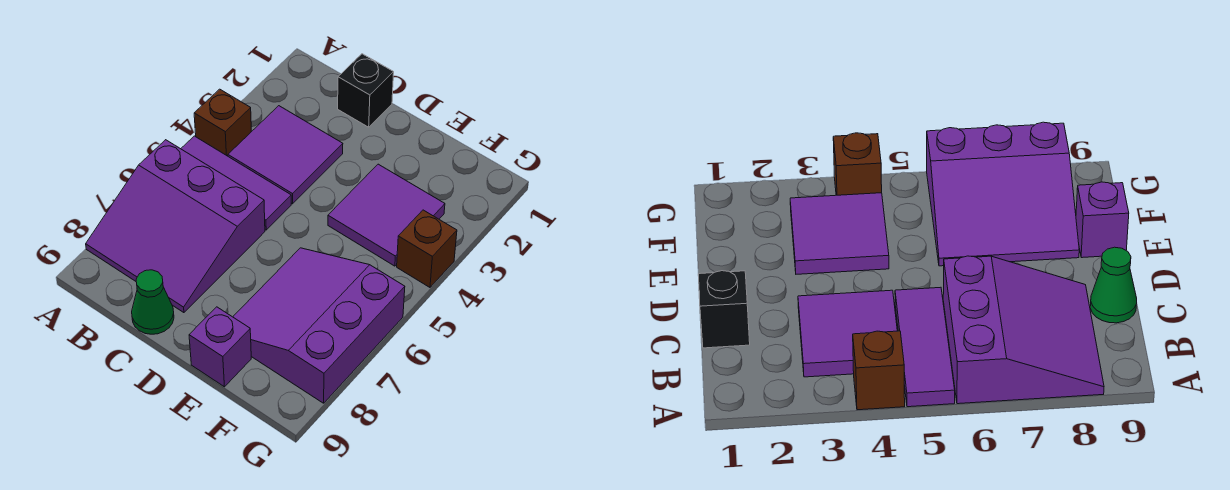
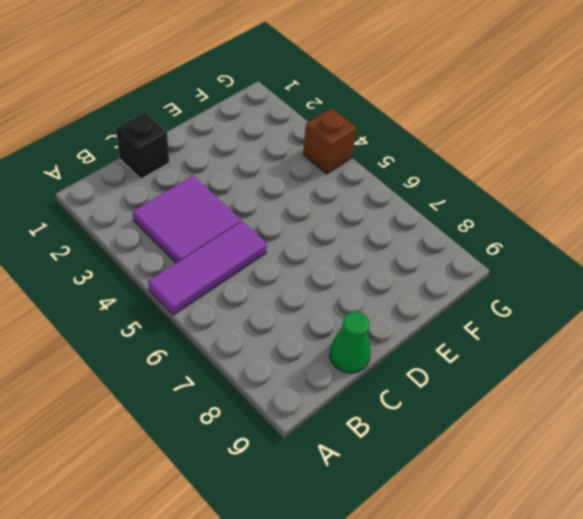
none -> brown brick A4 level 1
none -> purple slope A6:C8 level 1 top 6

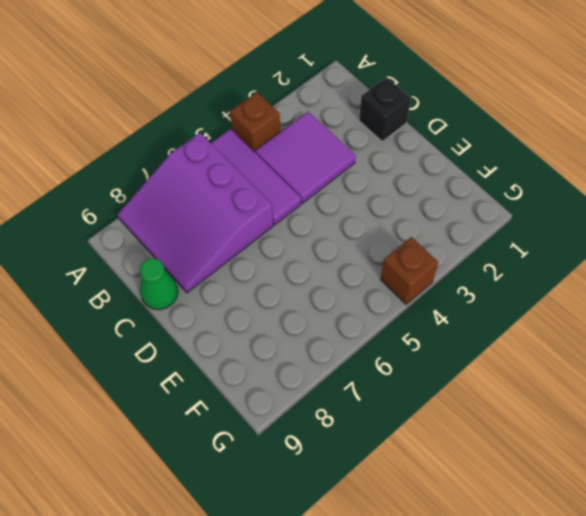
none -> purple tile E3:F4 level 1
none -> purple slope E6:G8 level 1 top G

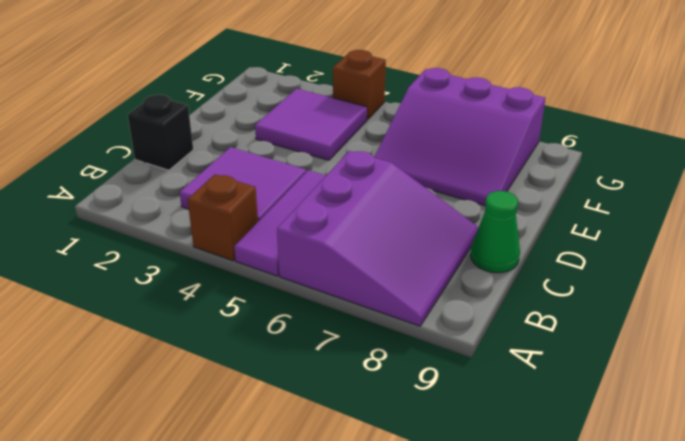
none -> purple brick E9 level 1

